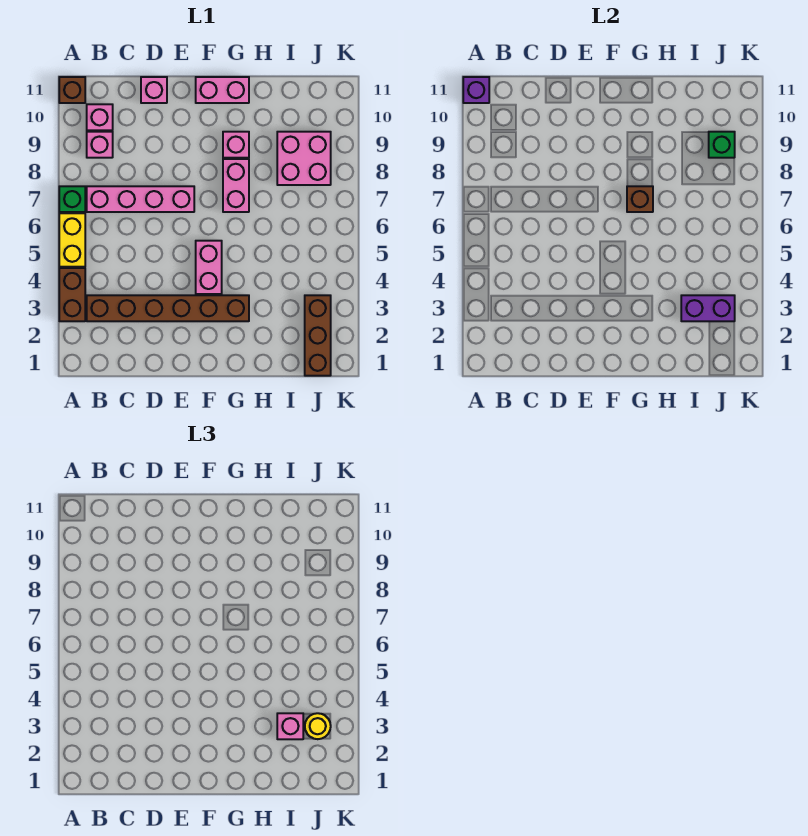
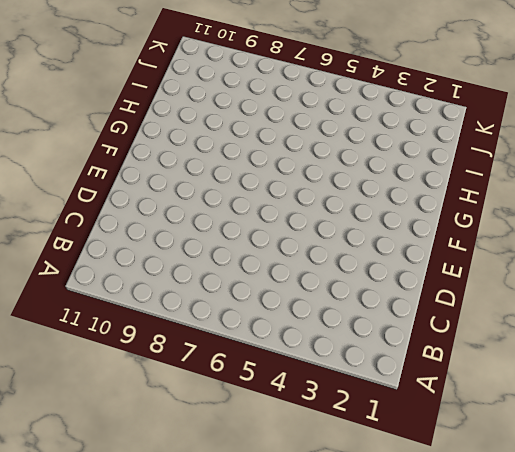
none -> brown brick A3:A4 level 1
none -> yellow brick A5:A6 level 1
none -> green brick A7 level 1

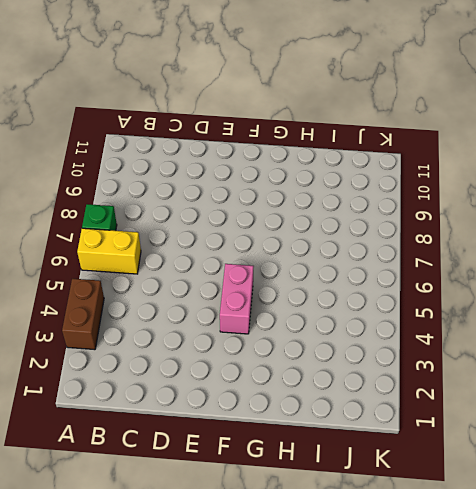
yellow brick A6:B6 level 1 -> yellow brick A5:A6 level 1
none -> brown brick A11 level 1
none -> brown brick B3:G3 level 1
none -> pink brick B7:E7 level 1

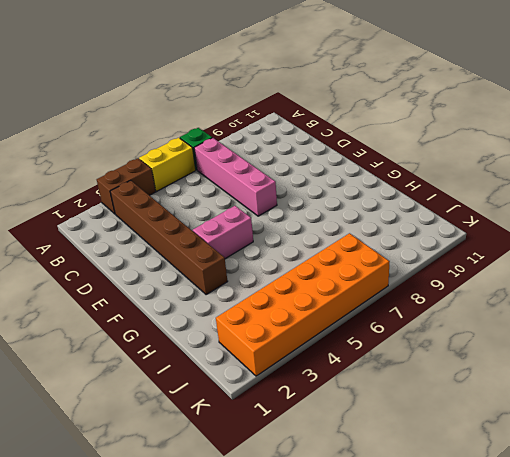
orange brick J2:K7 level 1 -> brown brick J1:J3 level 1
none -> brown brick A11 level 1
none -> pink brick B9 level 1
none -> pink brick B10 level 1

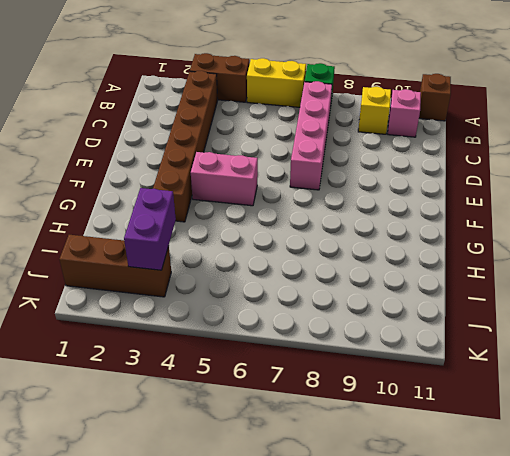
yellow brick B9 level 1 -> pink brick B9 level 1
none -> pink brick D11 level 1
none -> pink brick F11:G11 level 1
none -> pink brick G7:G8 level 1

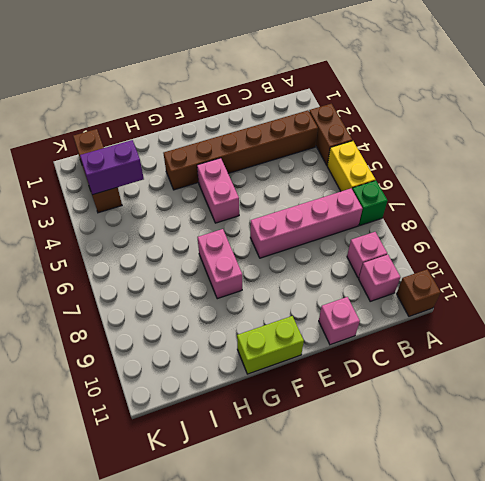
lime brick F11:G11 level 1 -> pink brick F11:G11 level 1
none -> pink brick G9 level 1
none -> pink brick I8:J9 level 1
none -> purple brick A11 level 2

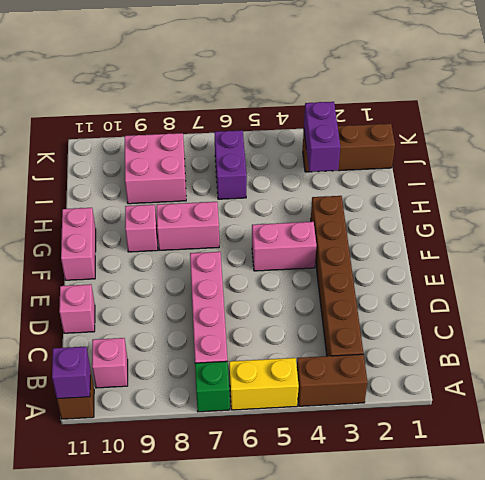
purple brick I6:J6 level 1 -> none
none -> pink brick B9 level 1
none -> brown brick G7 level 2
none -> green brick J9 level 2

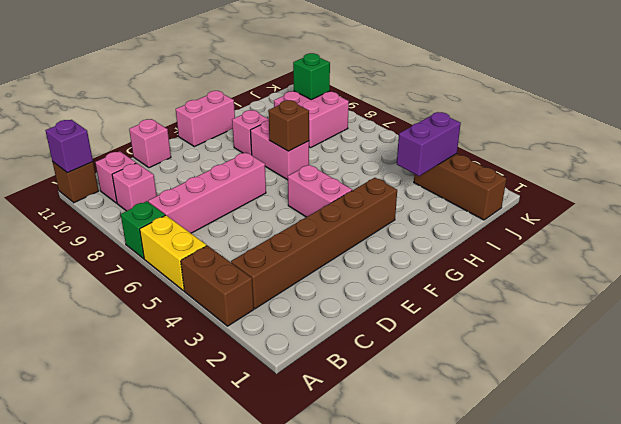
none -> pink brick I3 level 3
none -> yellow round brick J3 level 3

